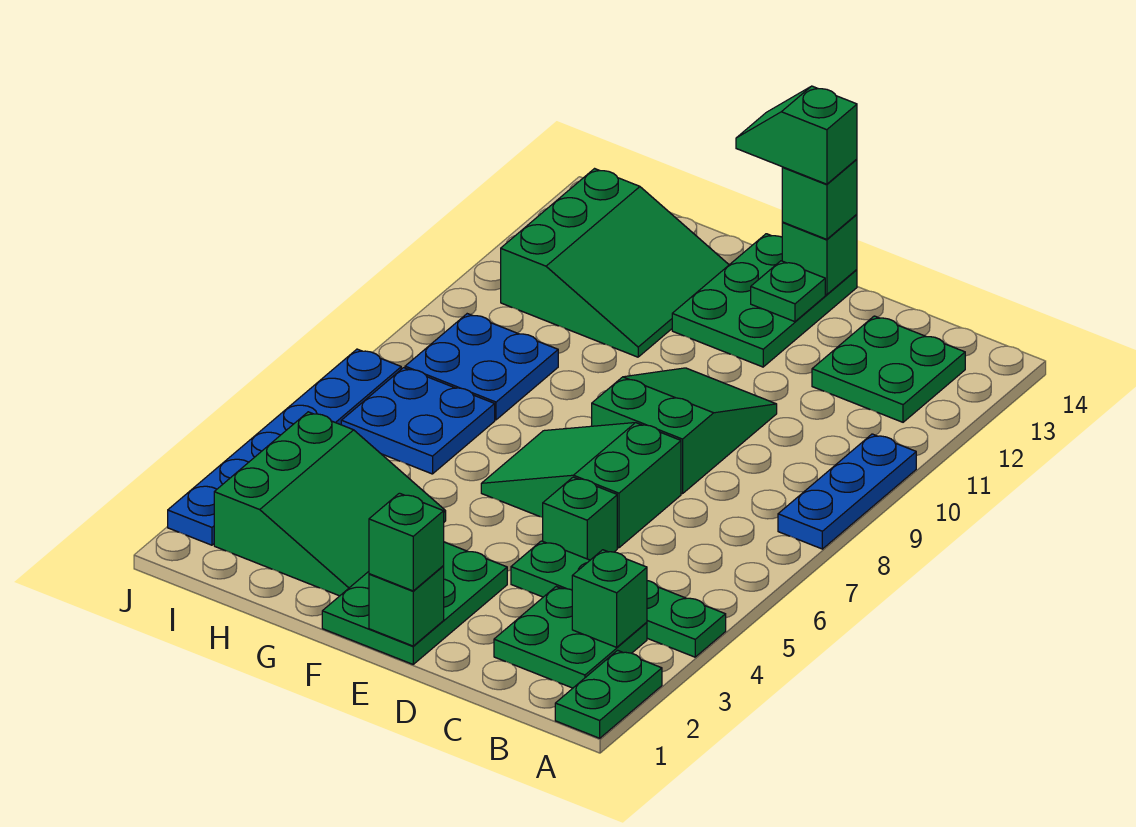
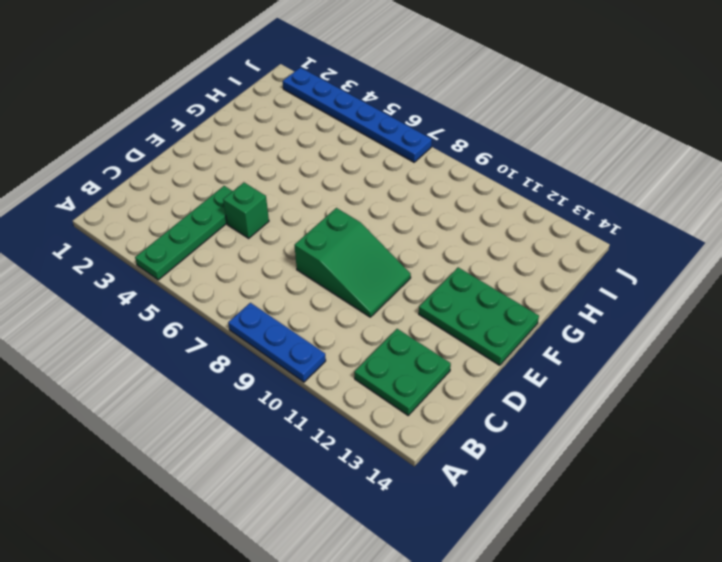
none -> green plate A1:A2 level 1
none -> green plate B2:C3 level 1
none -> green slope D6:F7 level 1 top D

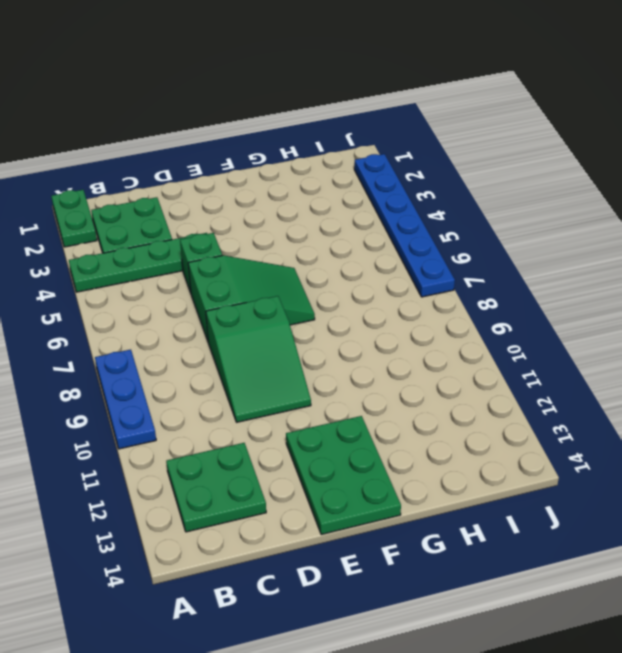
none -> green plate E1:F3 level 1
none -> green slope G2:I4 level 1 top I
none -> green slope G11:I13 level 1 top I

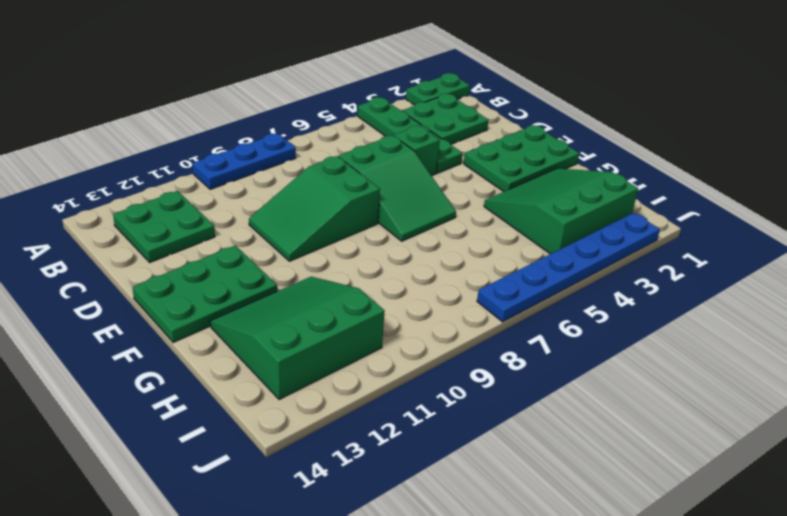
none -> blue plate H6:I7 level 1
none -> blue plate H8:I9 level 1
none -> green brick B3 level 2

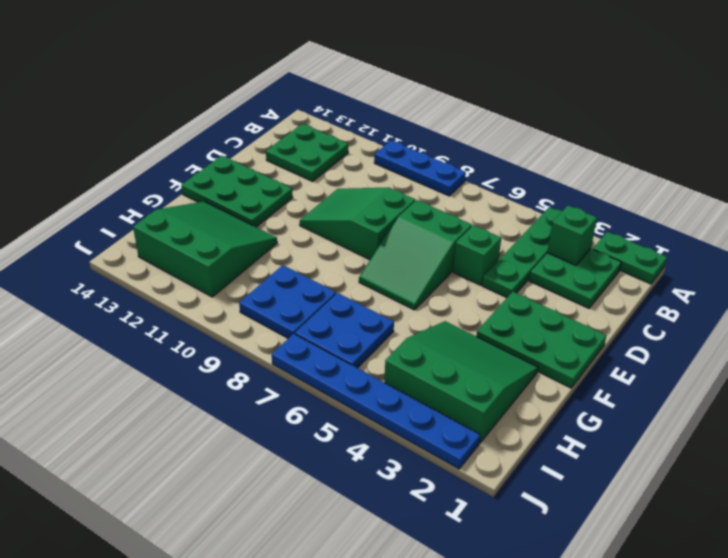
none -> green brick E1 level 2
none -> green plate E13 level 2
none -> green brick E14 level 2

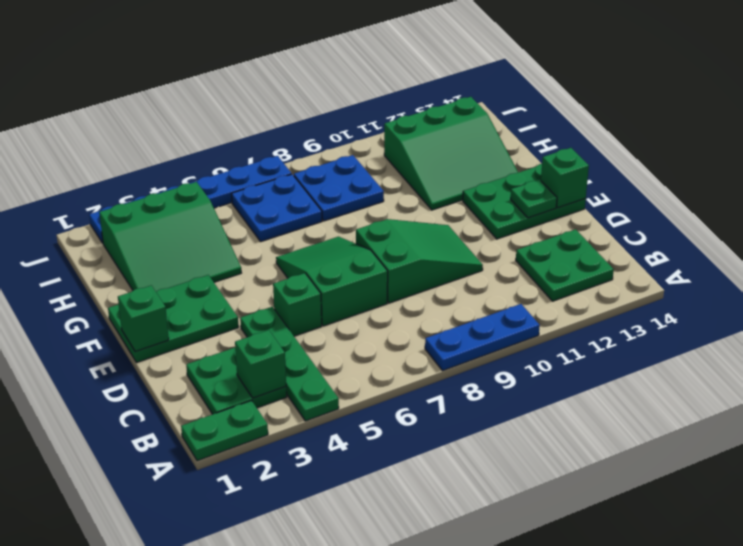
none -> green brick E1 level 3
none -> green brick E14 level 3
none -> green slope E14:F14 level 4 top E

